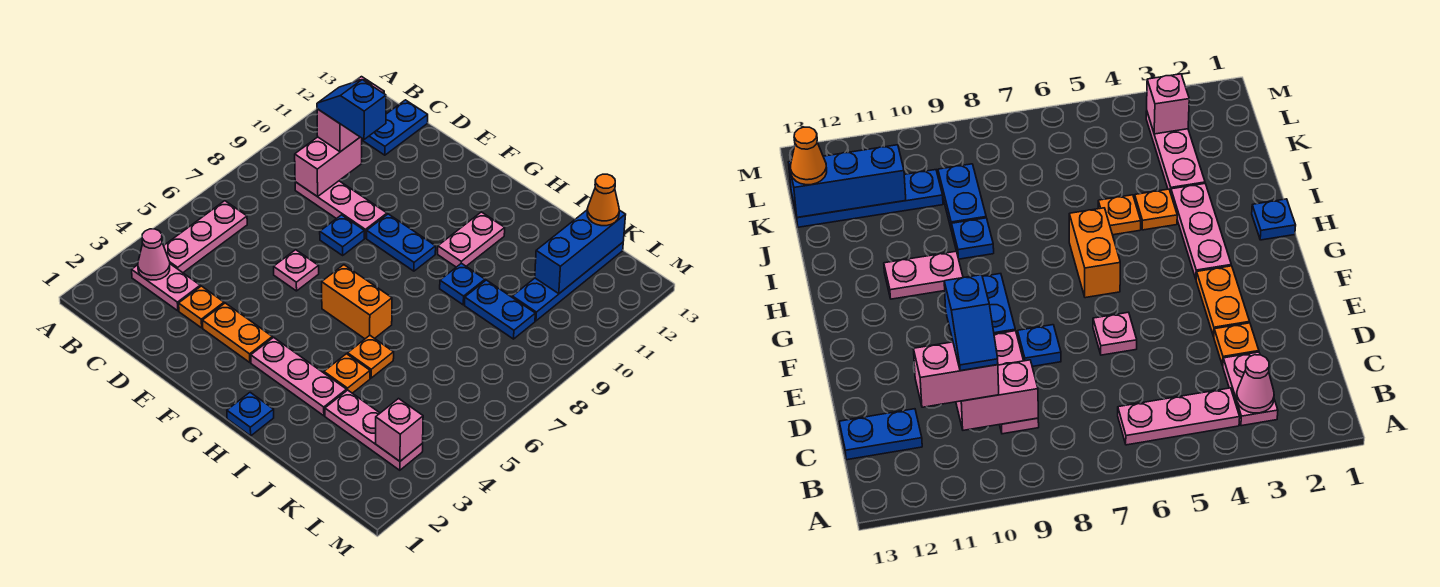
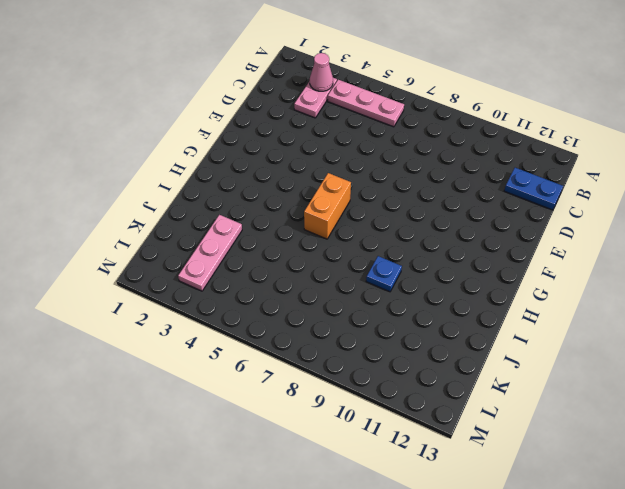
none -> pink plate C9:E9 level 1
none -> orange plate D3 level 1
none -> orange plate E3:F3 level 1

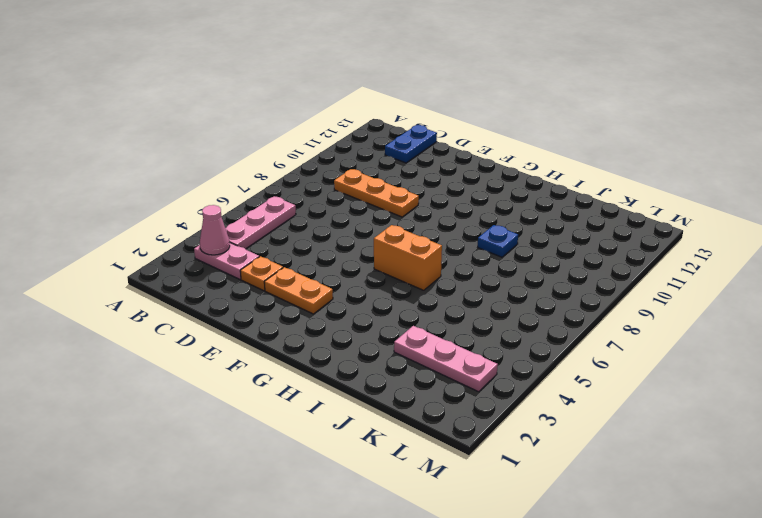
orange plate C9:E9 level 1 -> pink plate C9:E9 level 1
none -> pink plate E6 level 1
none -> blue plate E8 level 1
none -> blue plate F9:G9 level 1

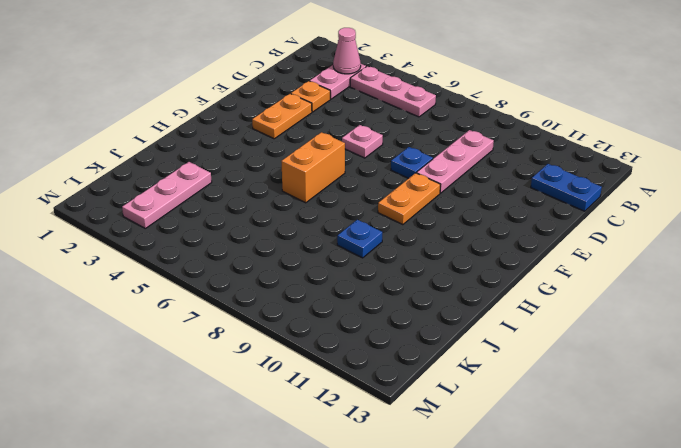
orange plate F9:G9 level 1 -> blue plate F9:G9 level 1
none -> pink plate G3:I3 level 1
none -> blue plate H1 level 1
none -> pink plate H10:H11 level 1

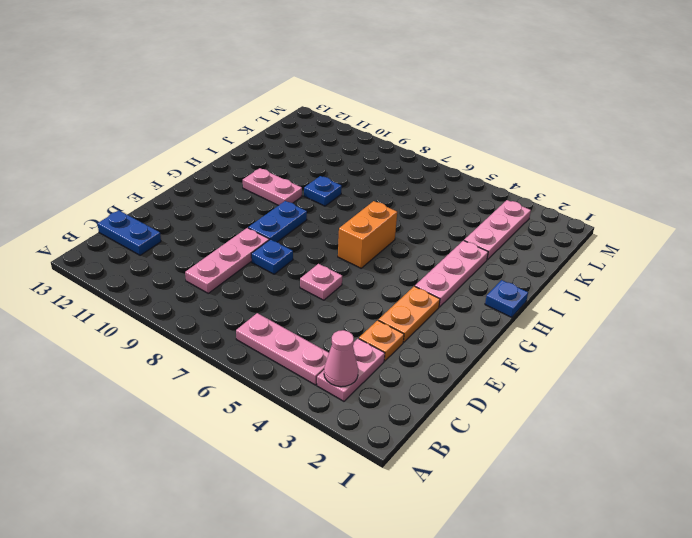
none -> orange plate I4 level 1
none -> orange plate I5 level 1
none -> blue plate J9:K9 level 1

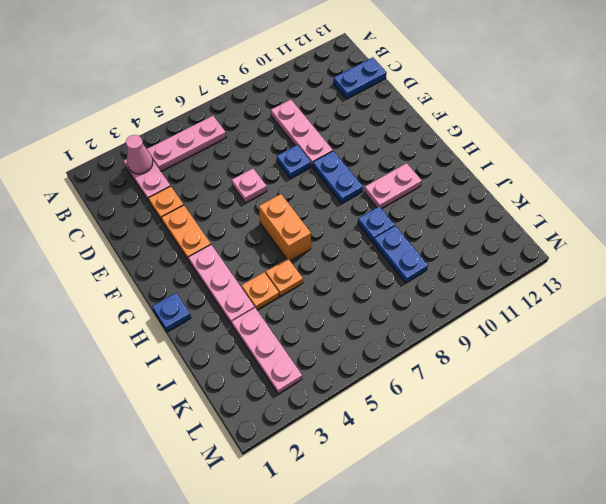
none -> blue plate K10:K13 level 1
none -> pink brick C9:C10 level 2
none -> blue brick K11:K13 level 2

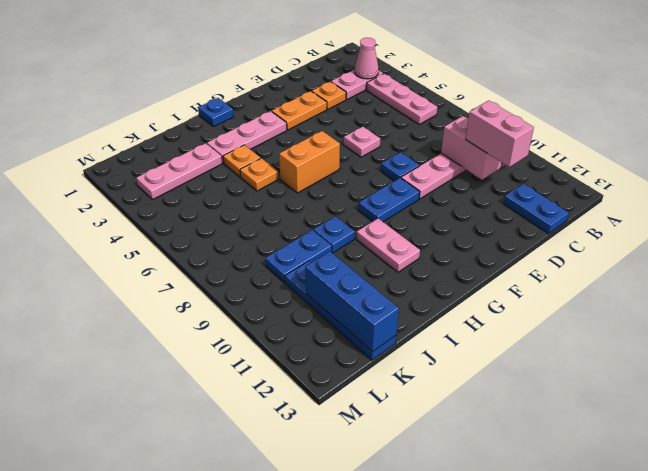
none -> pink brick L3 level 2
none -> orange cone K13 level 3
none -> blue slope C10:D10 level 4 top D

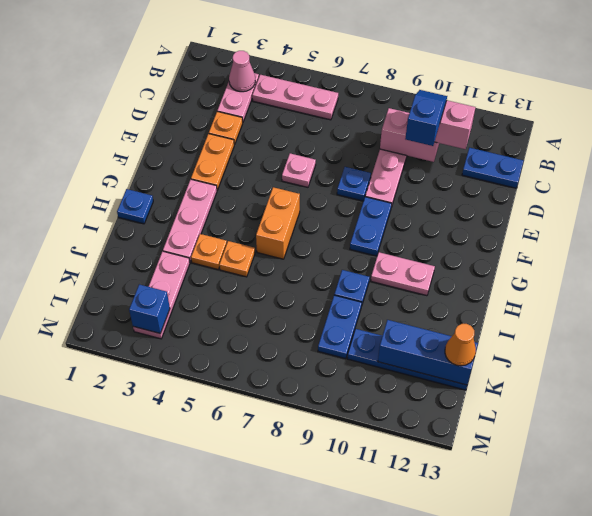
blue brick L3 level 2 -> pink brick L3 level 2

